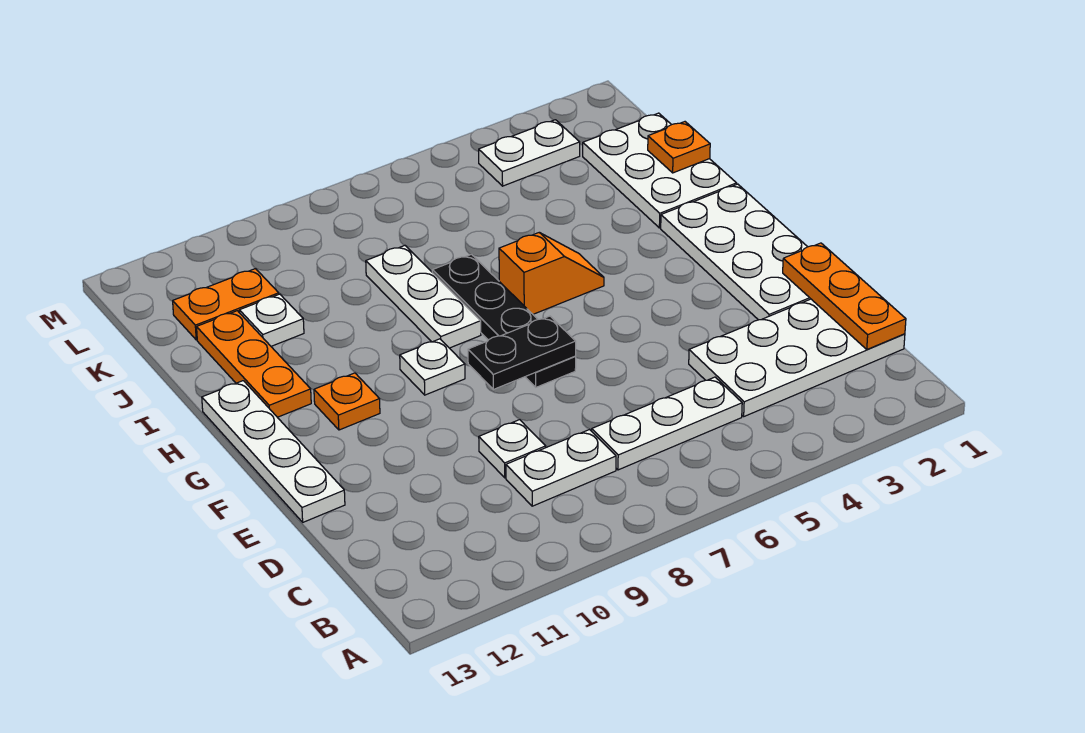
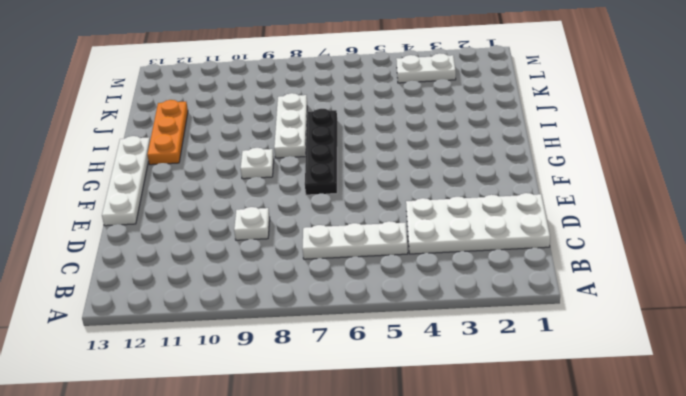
none -> white plate C8:C9 level 1
none -> white plate E1:H2 level 1
none -> orange plate G11 level 1

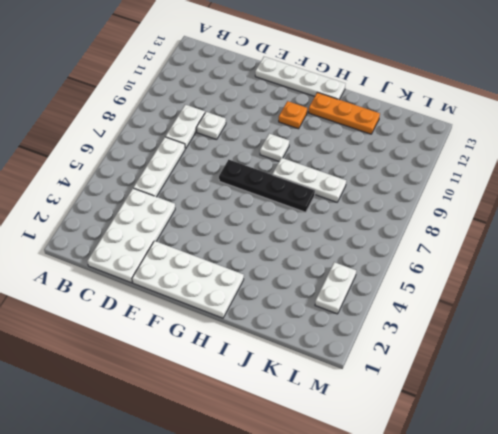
none -> orange slope H5:H6 level 1 top 6
none -> white plate I1:K2 level 1
none -> white plate J11 level 1

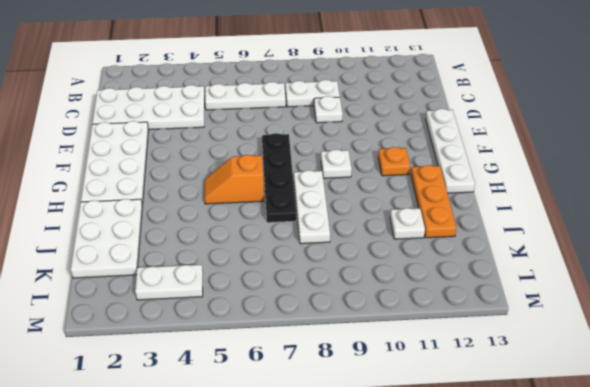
none -> orange plate K11:K12 level 1
none -> orange plate C1:E1 level 2
none -> black plate F7:F8 level 2

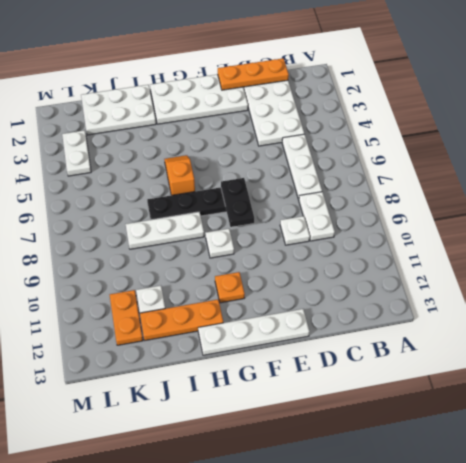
none -> orange plate J1 level 2

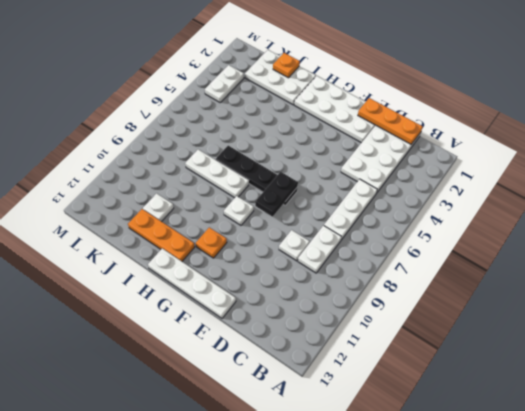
none -> orange slope H5:H6 level 1 top 6
none -> orange plate K11:K12 level 1

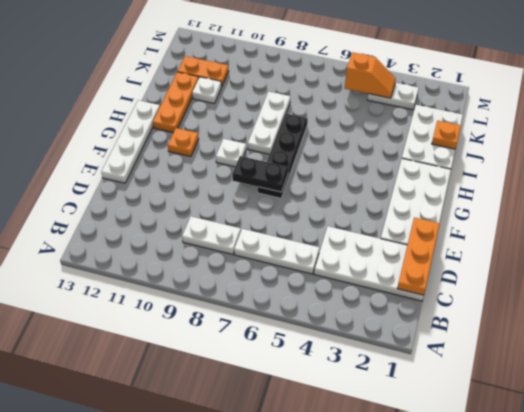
orange slope L4:L5 level 2 top 5 -> orange slope H5:H6 level 1 top 6
none -> white plate D9 level 1

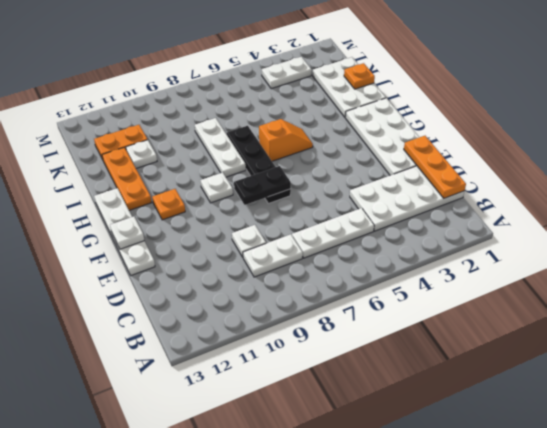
white plate F13 level 2 -> none

